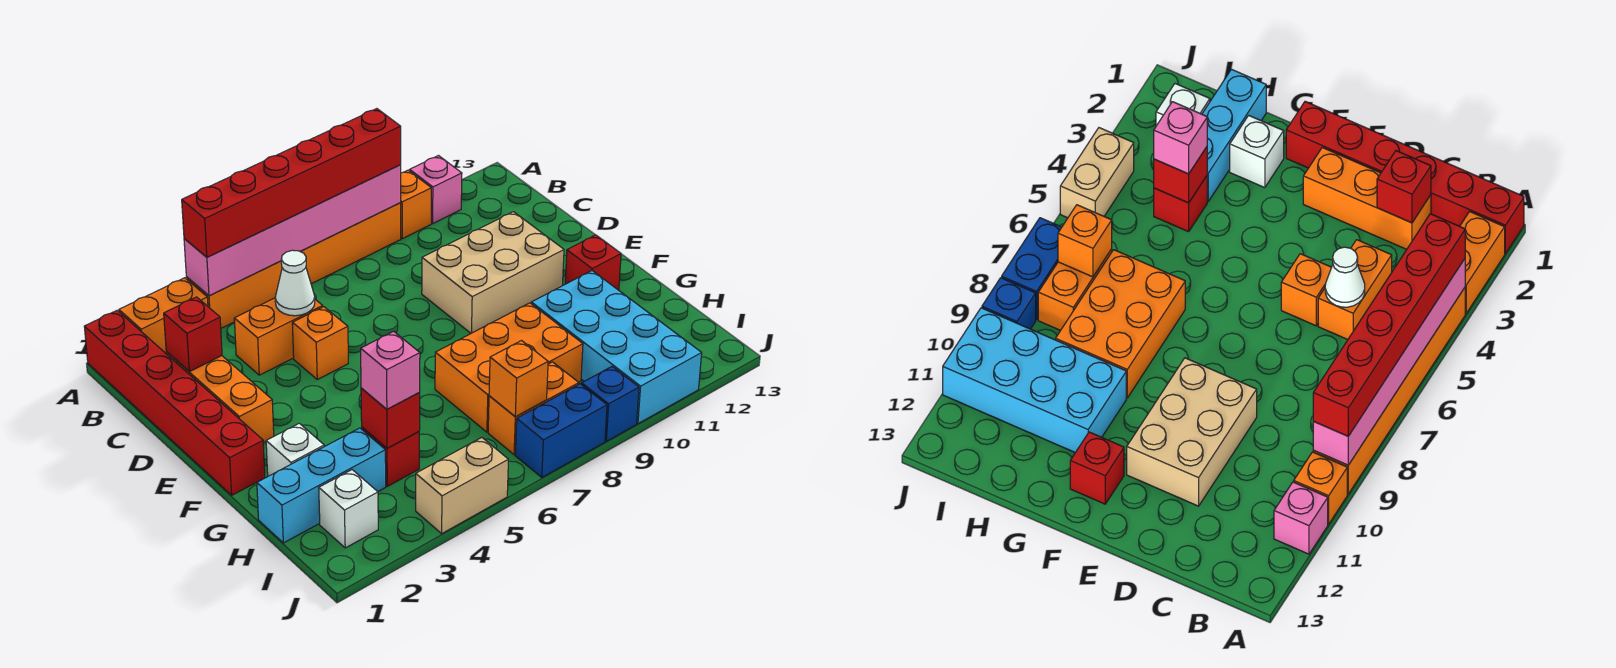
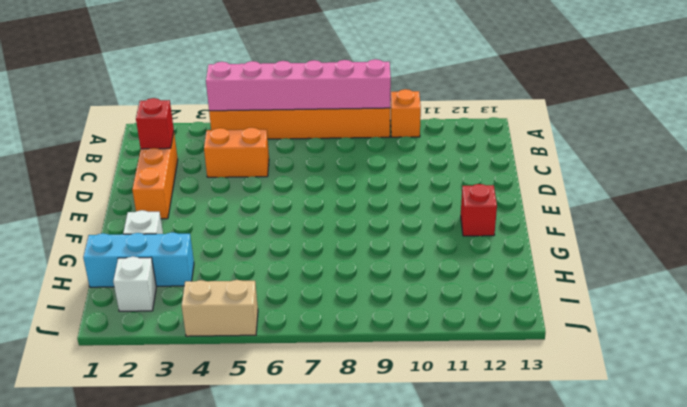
none -> red brick A1:F1 level 1
none -> orange brick A2:A3 level 1
none -> pink brick A11 level 1

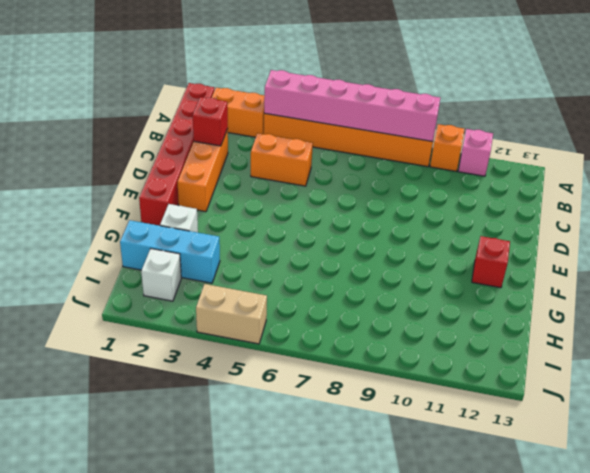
none -> orange brick D5 level 1
none -> tan brick D9:E11 level 1
none -> orange brick G7:H9 level 1

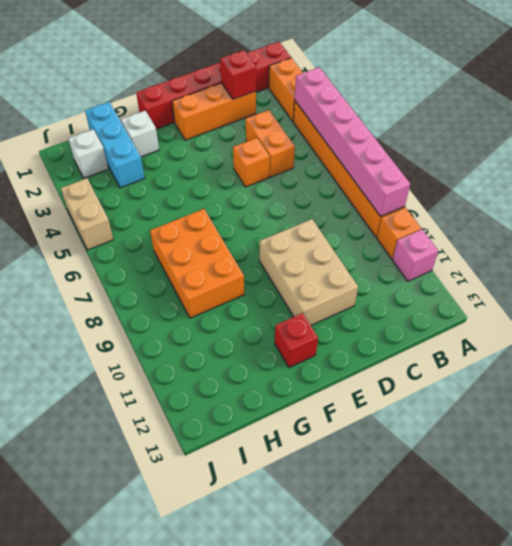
none -> cyan brick G10:J11 level 1
none -> red brick H4 level 1
none -> orange brick I7:I8 level 1

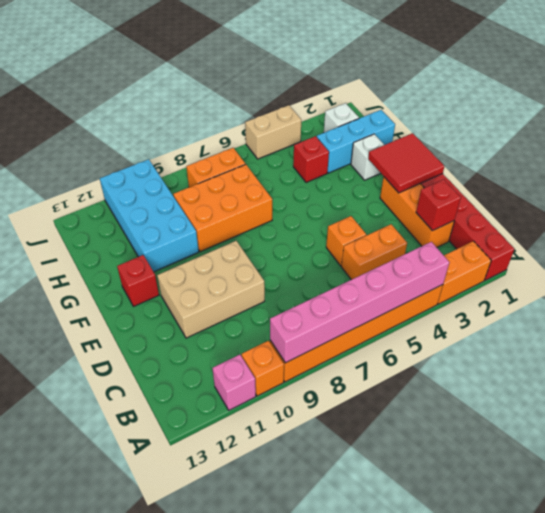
red tile E1:F2 level 2 -> none
none -> blue brick J7:J8 level 1
none -> blue brick J9 level 1
none -> white cone C5 level 2

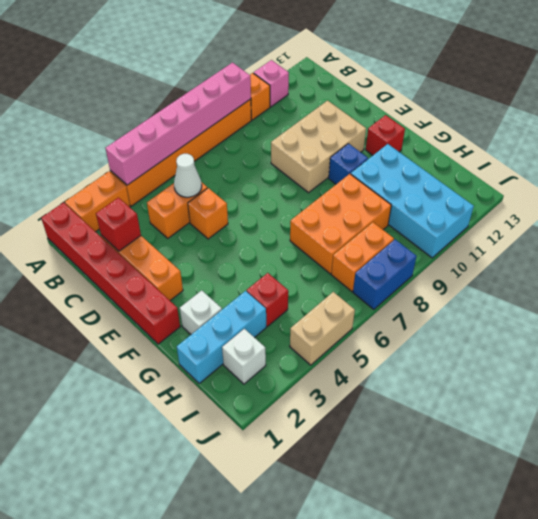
blue brick F10 level 1 -> blue brick J9 level 1
none -> red brick H4 level 2
none -> orange brick I7 level 2
none -> red brick A4:A9 level 3

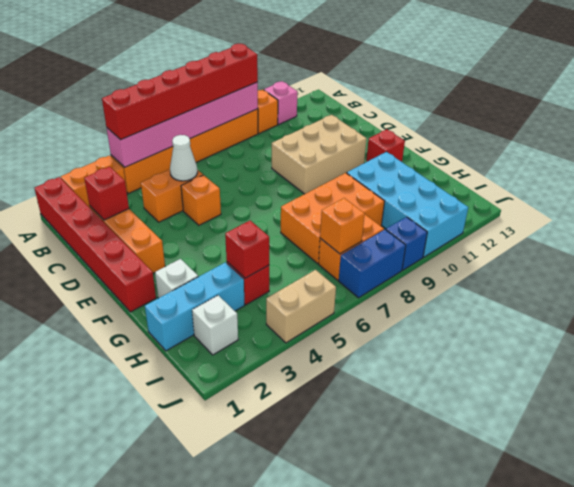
none -> pink brick H4 level 3

